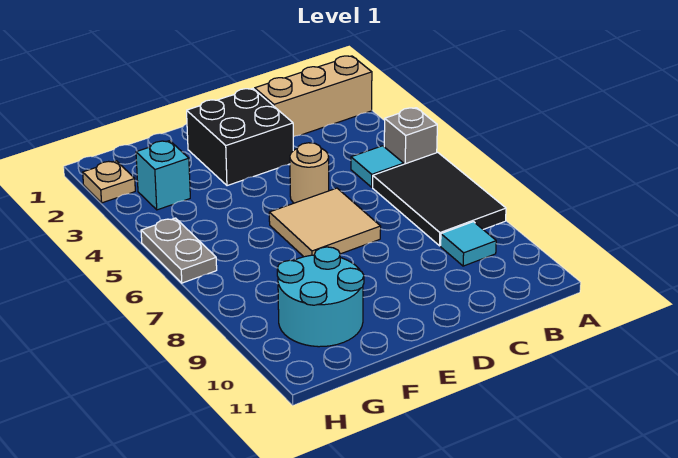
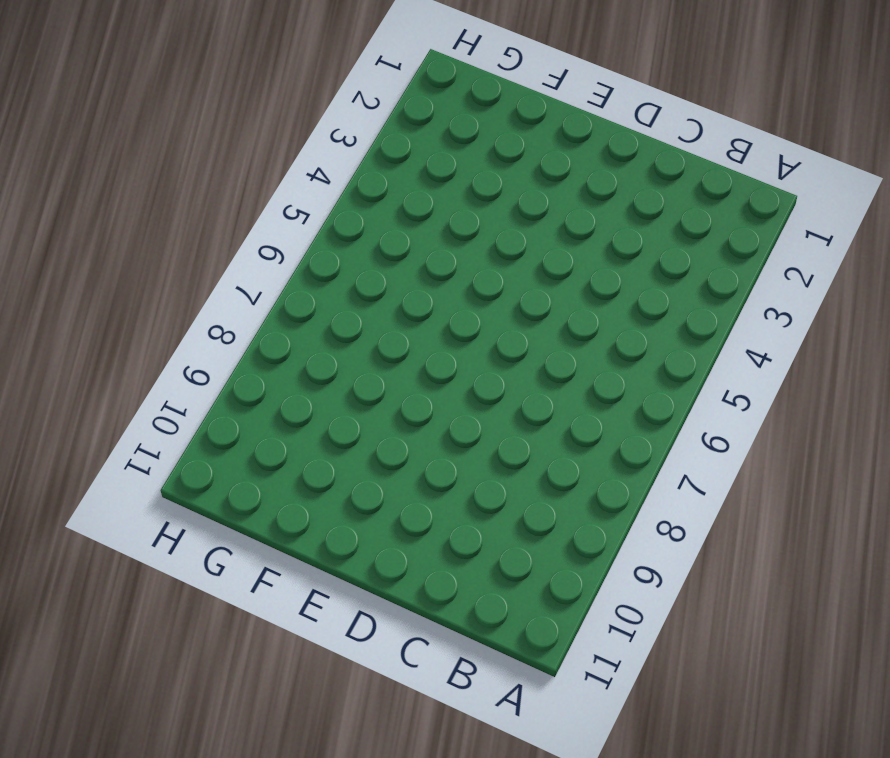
none -> tan brick A2:C2 level 1
none -> grey brick A5 level 1
none -> black tile A6:B8 level 1

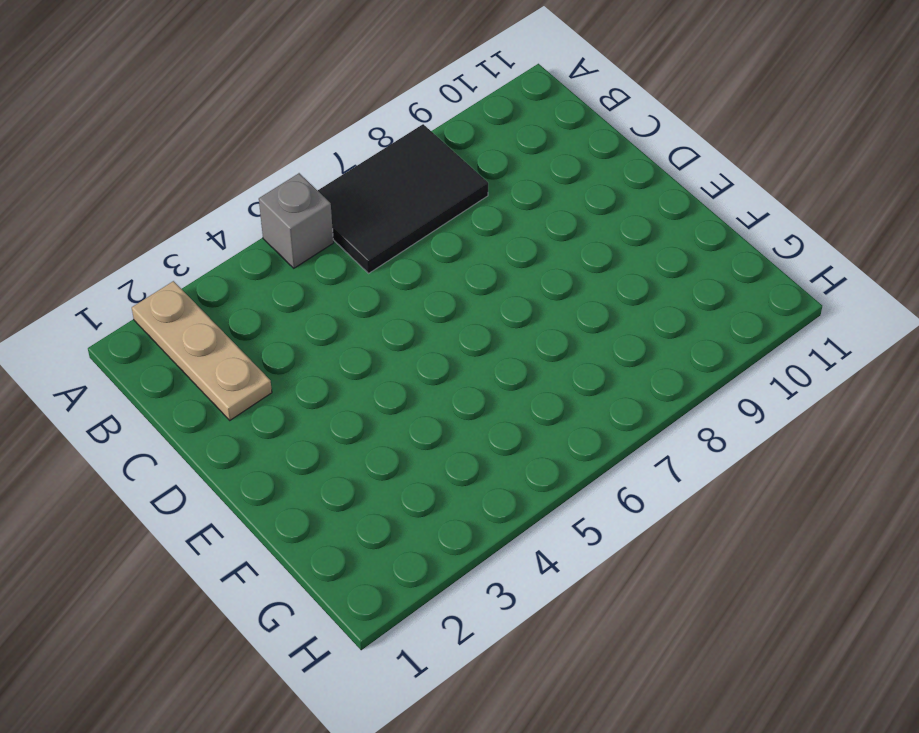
tan plate A2:C2 level 1 -> tan brick A2:C2 level 1
none -> cyan tile B5 level 1
none -> cyan tile B9 level 1
none -> black brick D2:E3 level 1

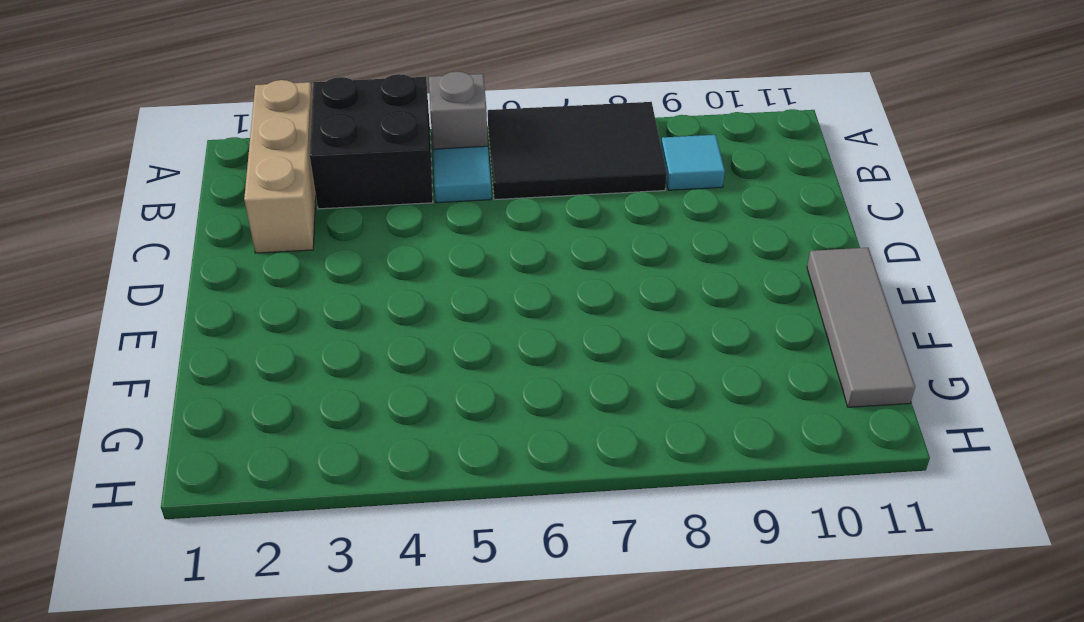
black brick A3:B4 level 1 -> black brick D2:E3 level 1
grey tile E11:G11 level 1 -> none
none -> tan round brick D5 level 1
none -> tan tile D6:E7 level 1
none -> cyan round brick F9:G10 level 1

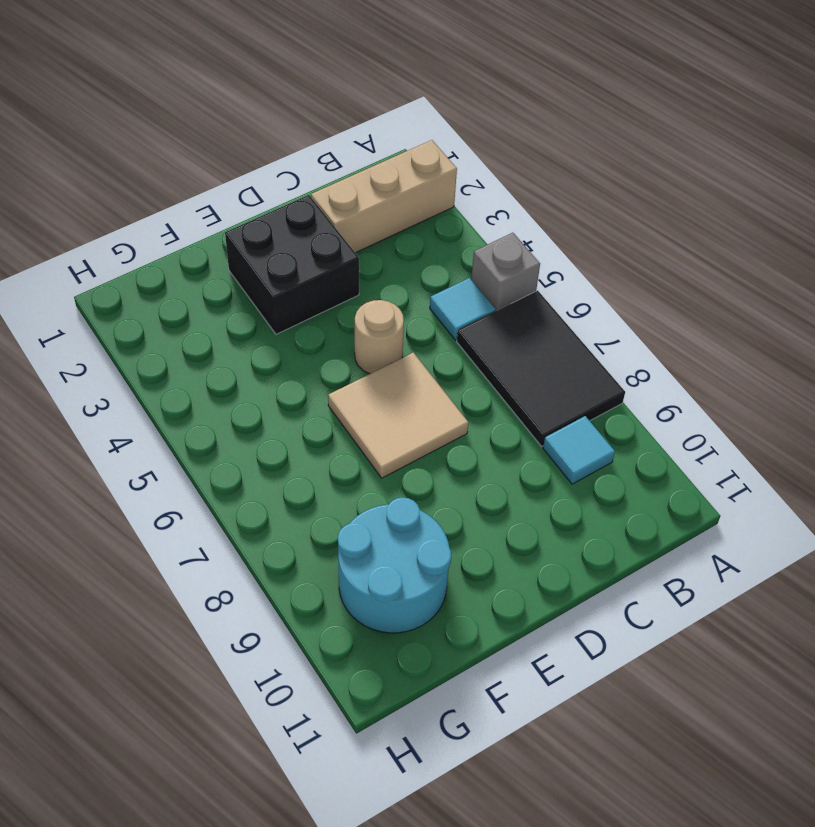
none -> cyan brick G3 level 1
none -> tan plate H2 level 1
none -> grey plate H5:H6 level 1

